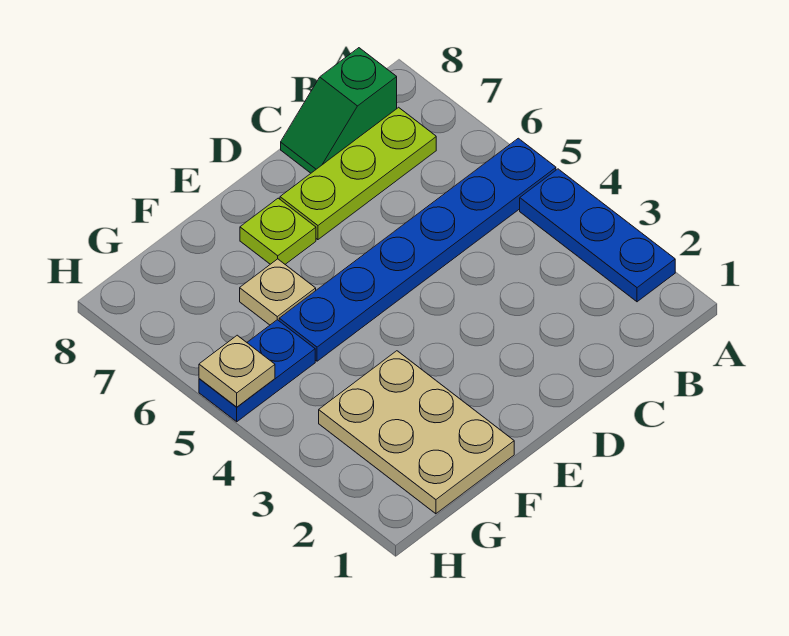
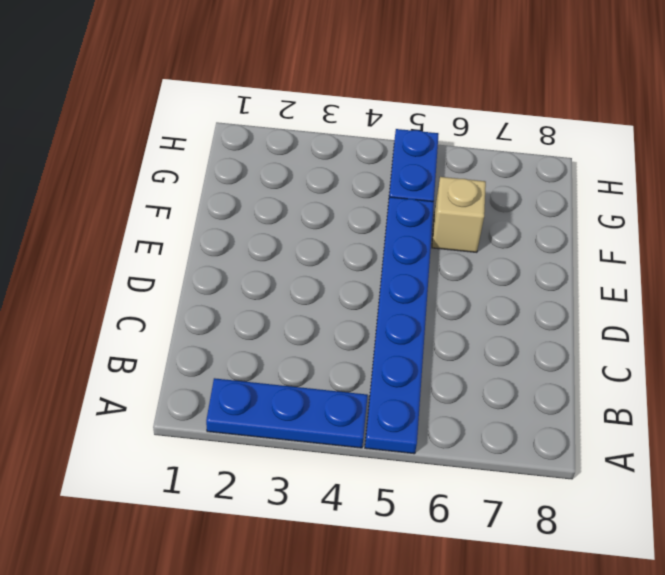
tan brick F6 level 1 -> tan plate F6 level 1
none -> lime plate B7:D7 level 1
none -> green slope B8:C8 level 1 top B

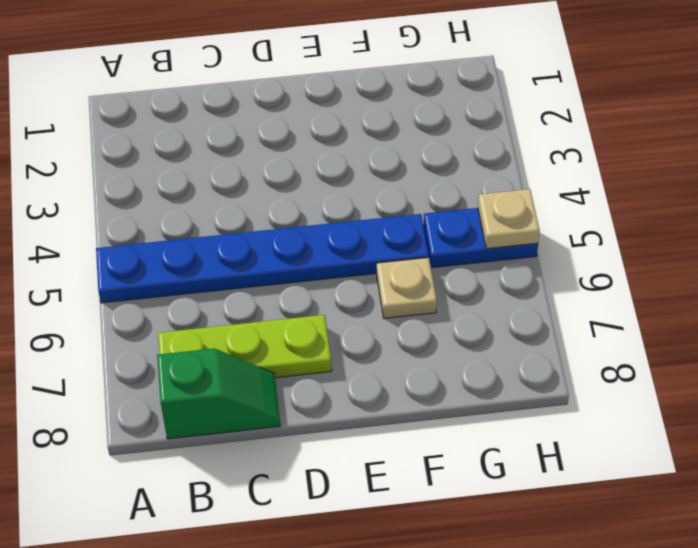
none -> blue plate A2:A4 level 1
none -> lime plate E7 level 1

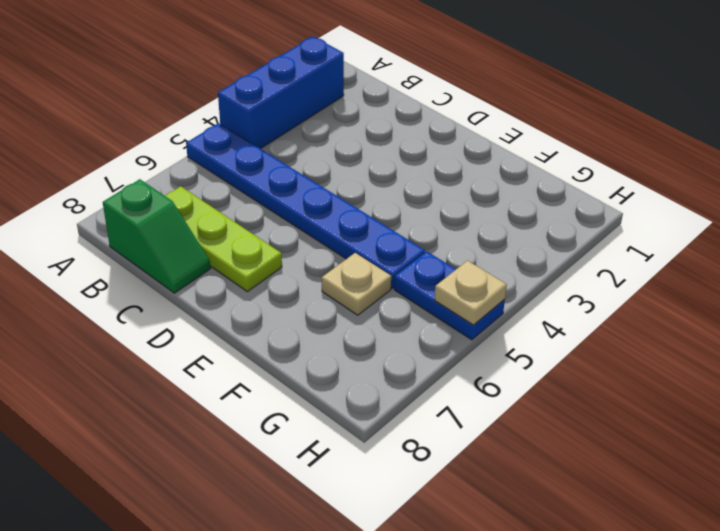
blue brick A2:A4 level 1 -> blue plate A2:A4 level 1
none -> lime plate E7 level 1
none -> tan plate F1:G3 level 1

